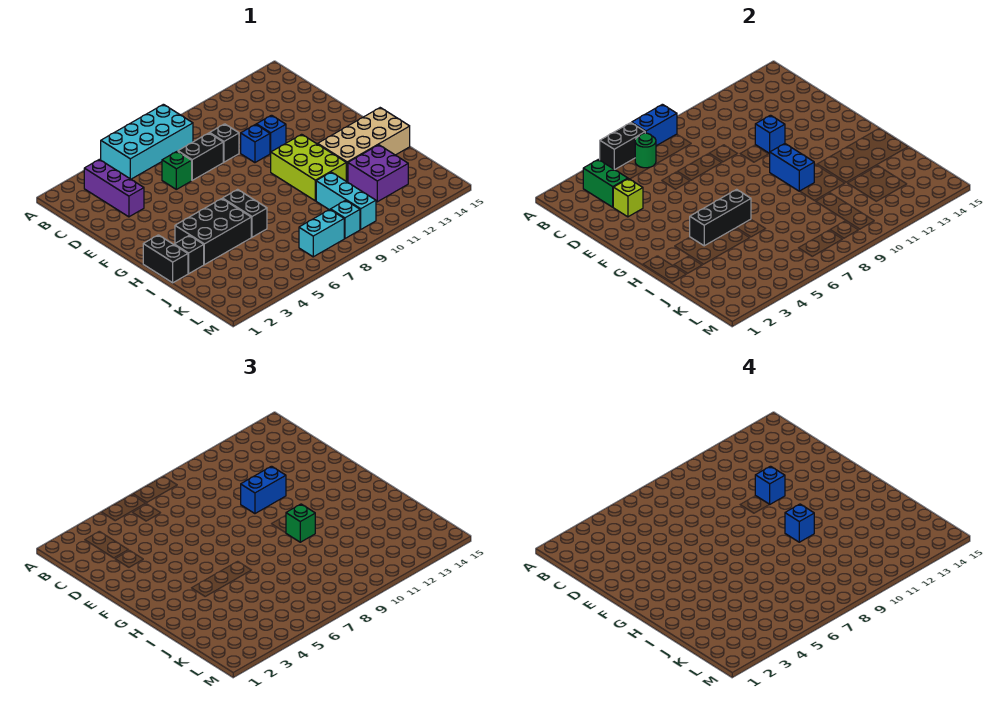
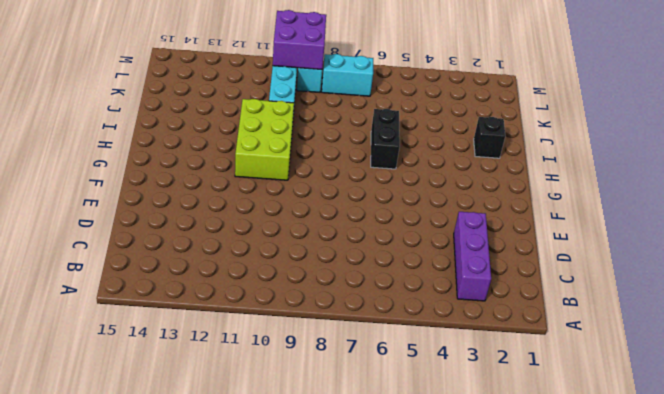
purple brick L9:M10 level 2 -> purple brick J12:K13 level 1
none -> cyan brick A5:B8 level 1
none -> green brick D6 level 1
none -> black brick D7:D8 level 1

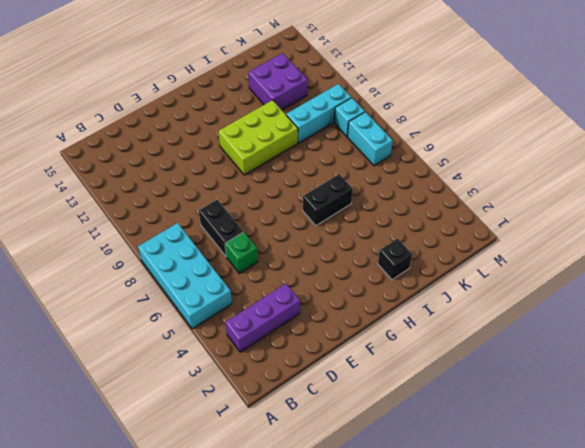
none -> black brick D9 level 1
none -> blue brick E10 level 1
none -> blue brick E11 level 1

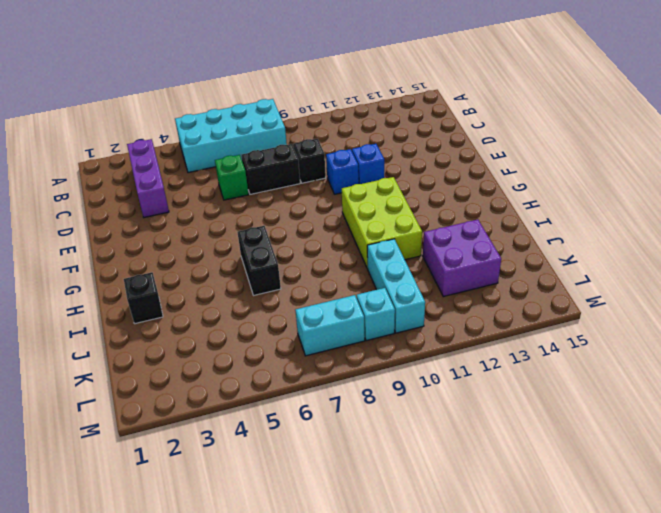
none -> black brick H1:I1 level 1
none -> black brick H3:I5 level 1
none -> tan brick H12:I15 level 1

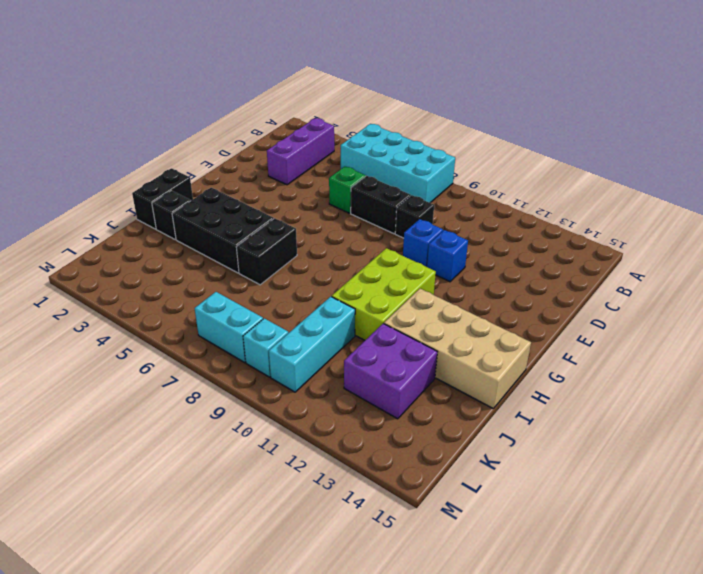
none -> black brick A5:A6 level 2
none -> blue brick A7:A8 level 2
none -> green brick B3:C3 level 2

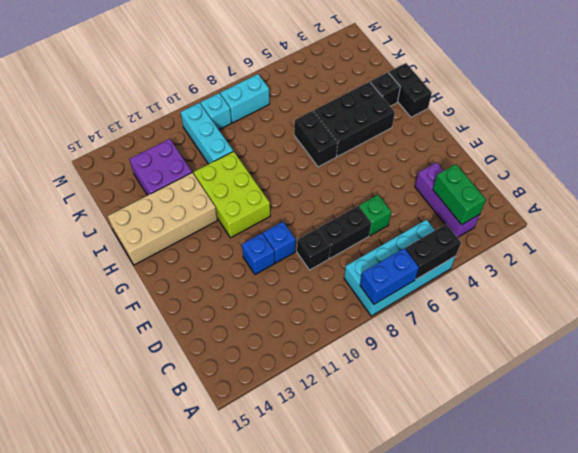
none -> green round brick B6 level 2
none -> lime brick D3 level 2
none -> blue brick E11 level 2

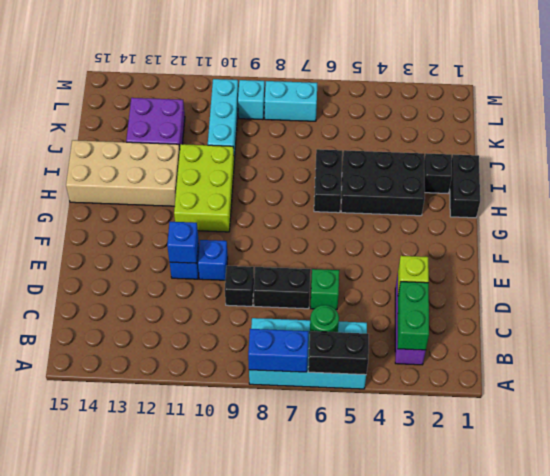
none -> blue brick G10:H10 level 2
none -> black brick H4:H6 level 2
none -> blue brick E10:E11 level 3

